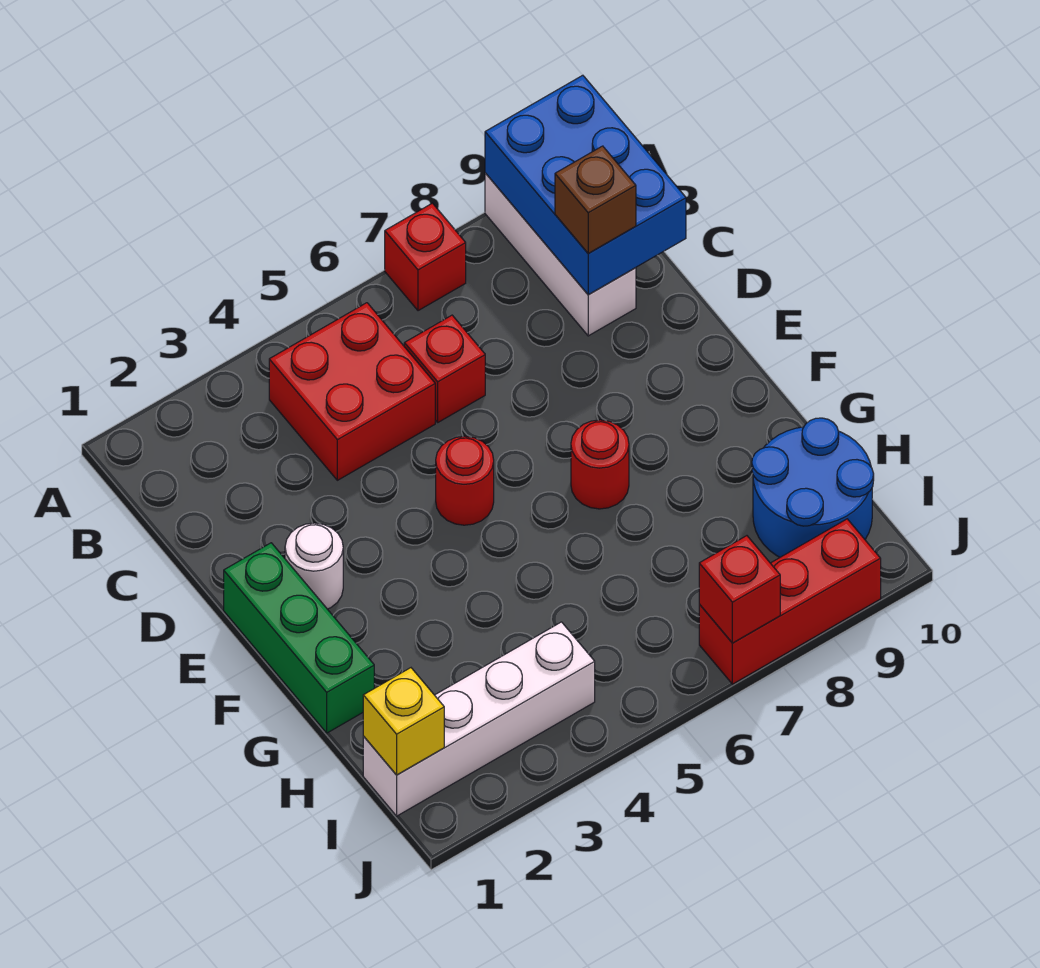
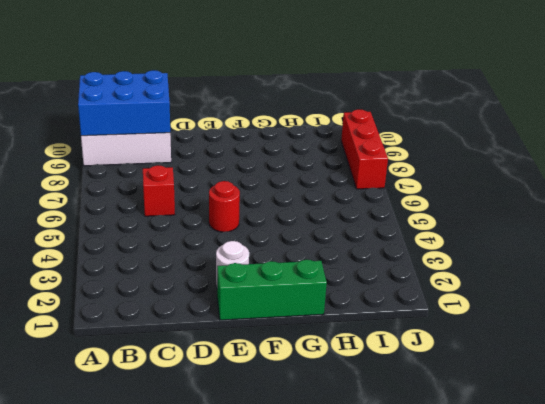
none -> red brick A7 level 1
none -> red brick B4:C5 level 1
none -> red round brick F7 level 1

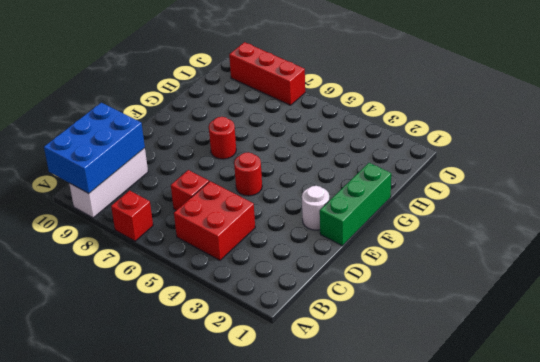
none -> blue round brick H9:I10 level 1
none -> white brick I1:I4 level 1
none -> yellow brick I1 level 2

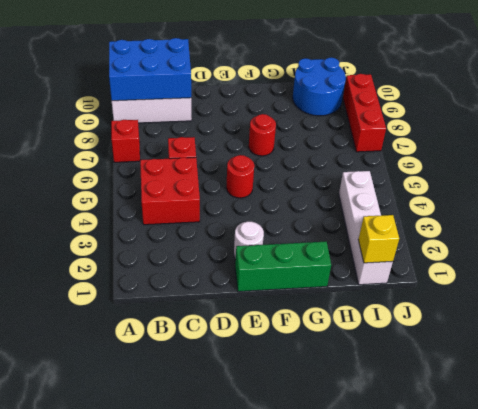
none -> red brick J7 level 2
none -> brown brick C9 level 3

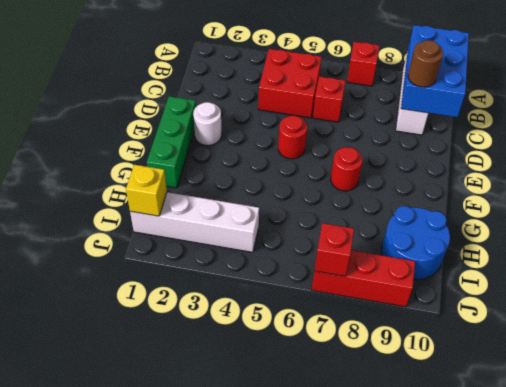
brown round brick C9 level 3 -> brown brick C9 level 3

